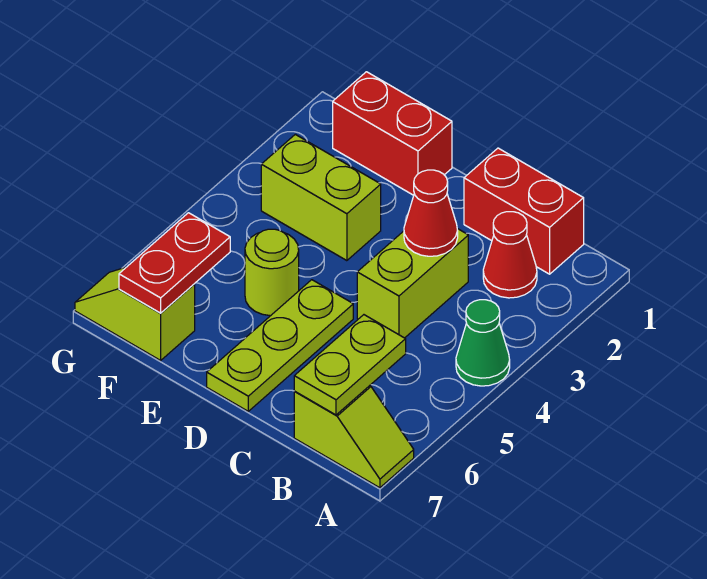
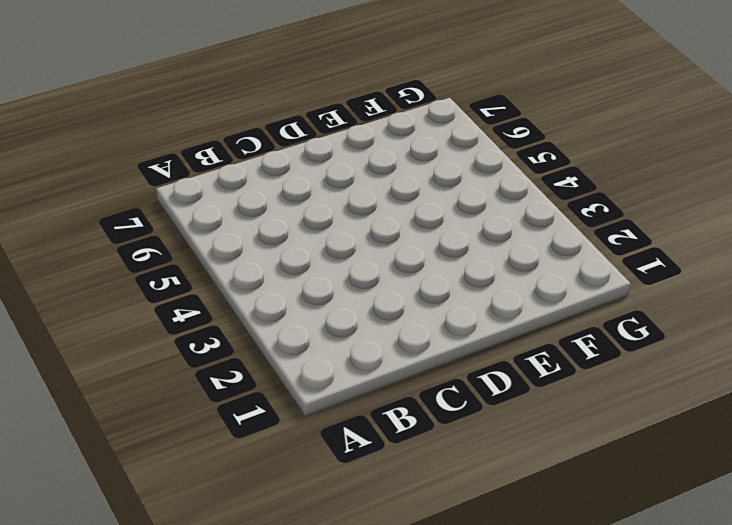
none -> green cone A4 level 1
none -> lime slope A7:B7 level 1 top B
none -> red brick B1:C1 level 1

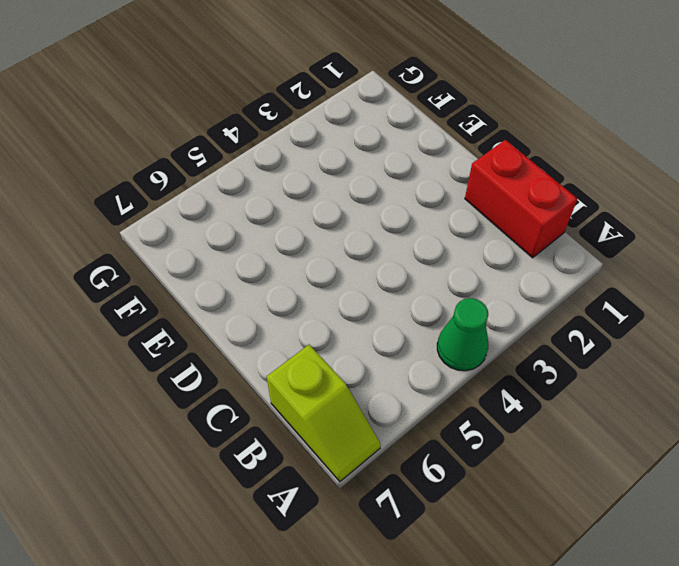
none -> red cone B2 level 1
none -> lime brick C3:C4 level 1
none -> lime plate D5:D7 level 1

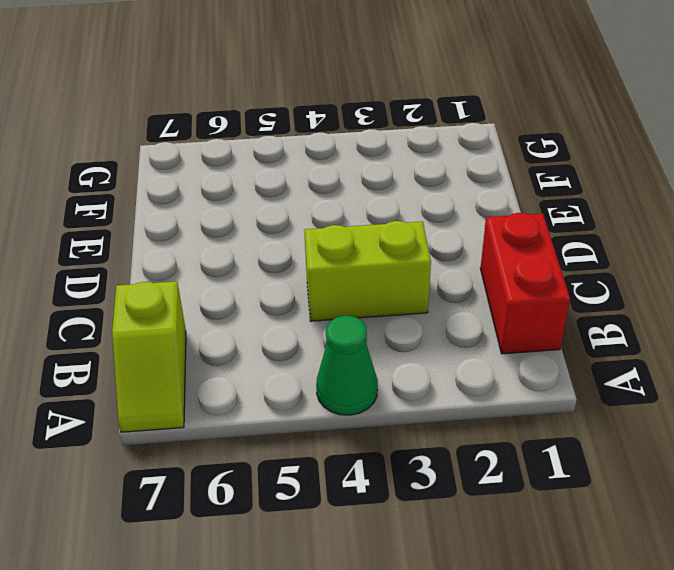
none -> red cone B2 level 1
none -> lime plate D5:D7 level 1
none -> red brick E1:F1 level 1

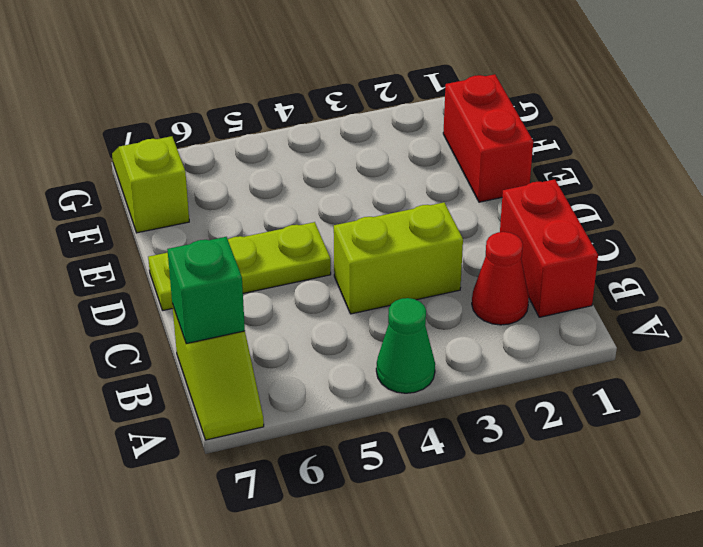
green brick B7 level 2 -> lime plate B6:B7 level 2
none -> lime brick E3:F3 level 1
none -> lime round brick E5 level 1
none -> red cone C3 level 2

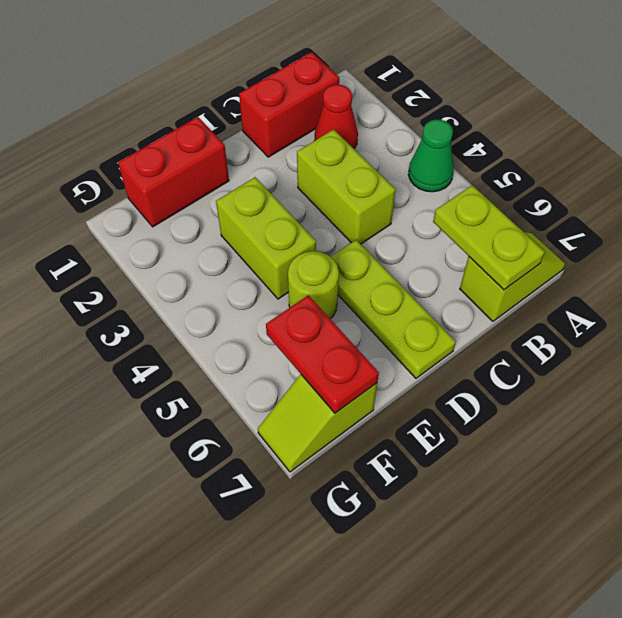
lime brick E3:E4 level 1 -> lime brick E3:F3 level 1
none -> red cone C3 level 2

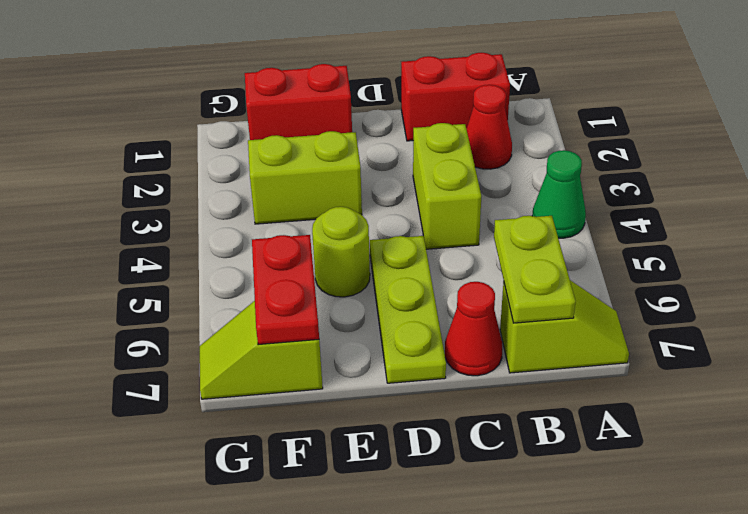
red cone C7 level 1 -> red cone C3 level 2

